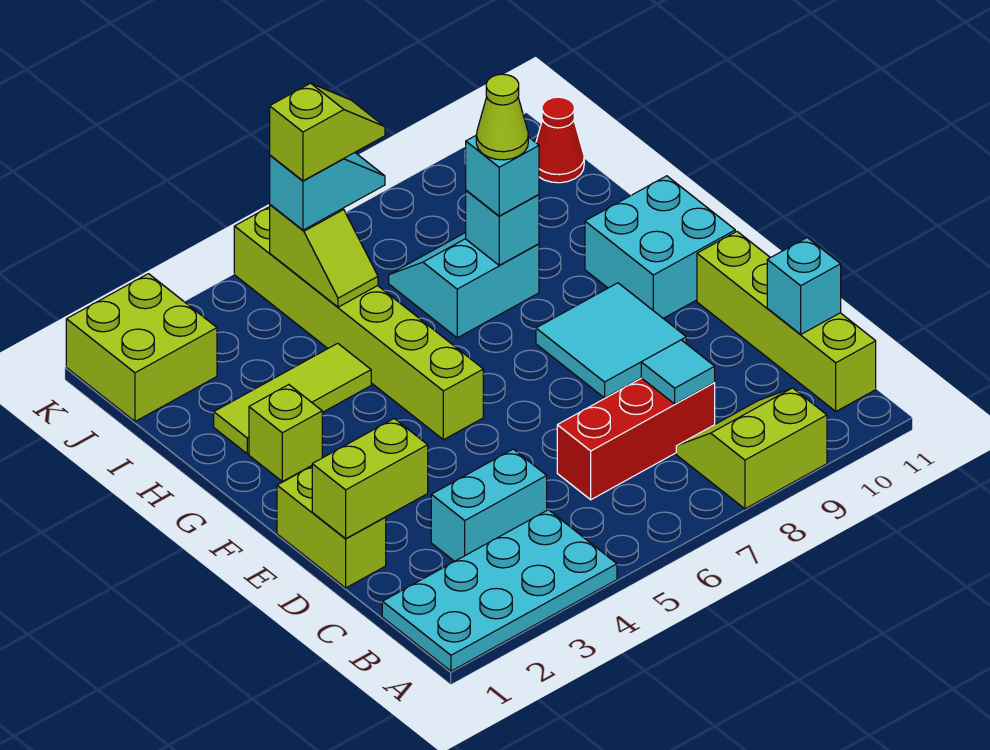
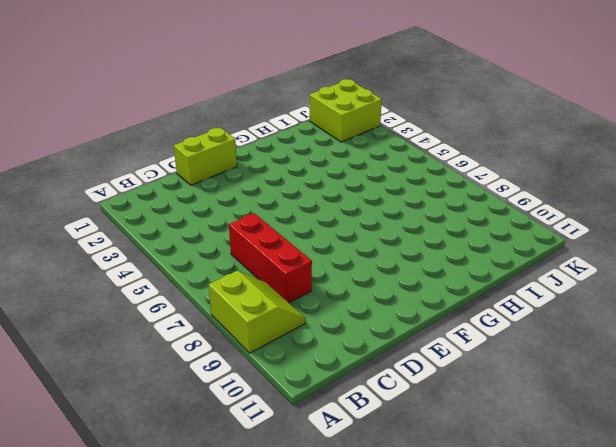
none -> cyan plate A1:B4 level 1
none -> lime brick B11:E11 level 1
none -> cyan brick C3:C4 level 1

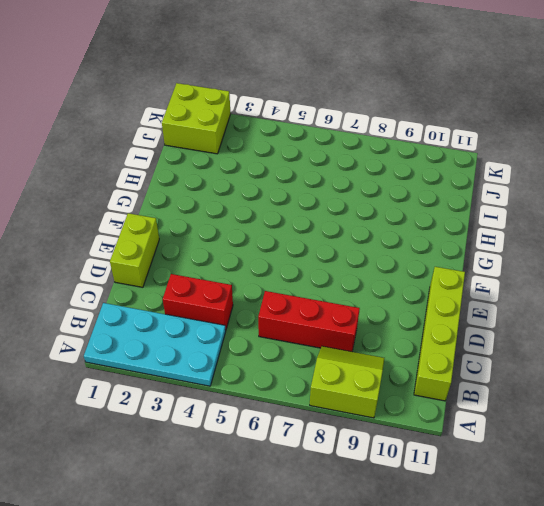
red brick C3:C4 level 1 -> cyan brick C3:C4 level 1
none -> cyan tile E8:F9 level 1
none -> lime brick F5:K5 level 1
none -> cyan brick F10:G11 level 1

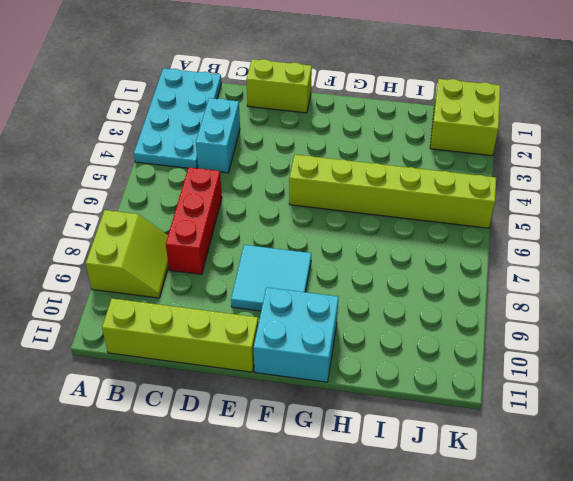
none -> lime brick G2 level 1
none -> lime tile H2:H4 level 1
none -> cyan slope H7:I8 level 1 top H

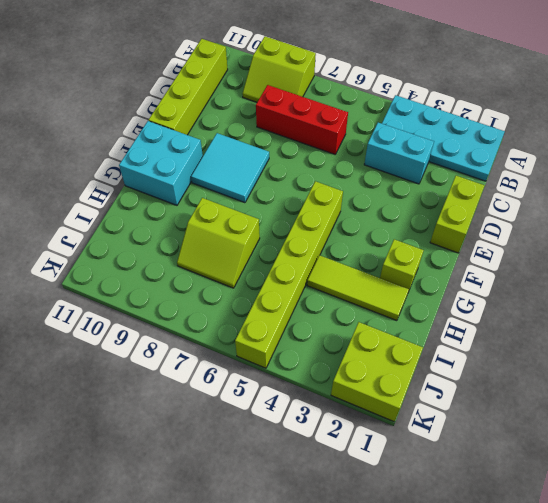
lime slope H7:I8 level 1 top H -> cyan slope H7:I8 level 1 top H
none -> red cone J11 level 1
none -> cyan tile C8 level 2
none -> cyan brick C11 level 2

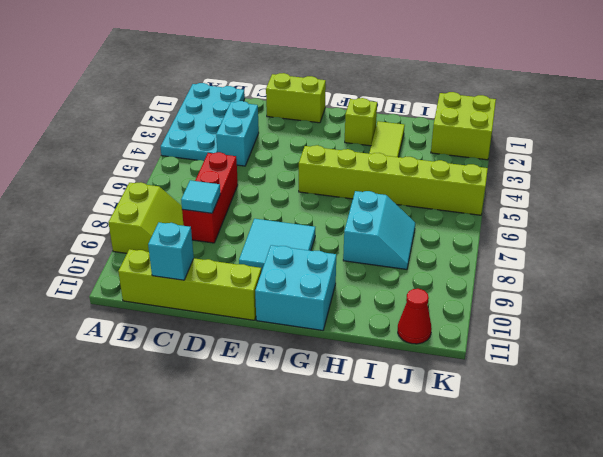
none -> lime brick D1:D2 level 2
none -> cyan brick H8 level 2
none -> lime slope I5:J5 level 2 top J

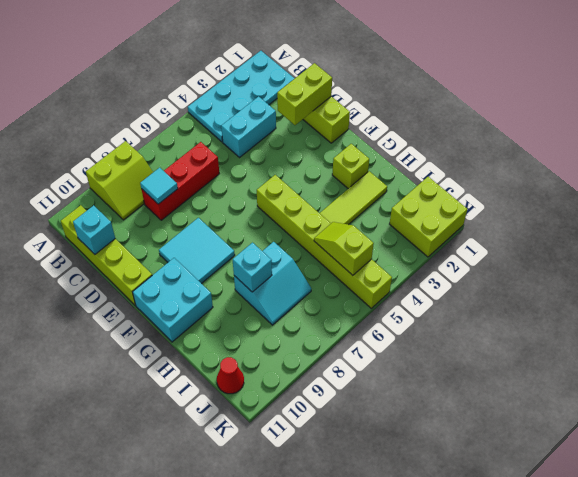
none -> cyan brick H8 level 3
none -> cyan slope J5:J6 level 3 top 5
none -> lime cone H8 level 4

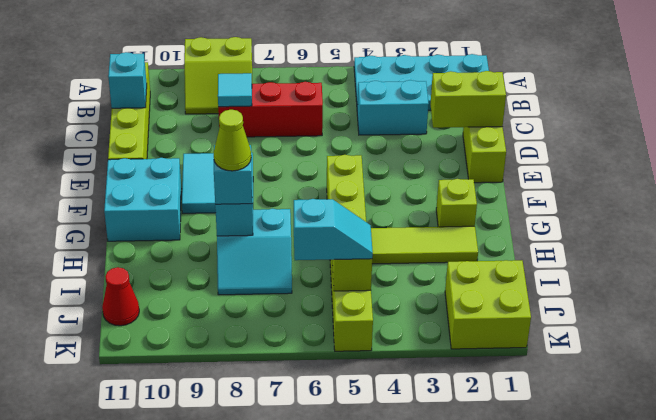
cyan slope J5:J6 level 3 top 6 -> cyan slope J5:J6 level 3 top 5
none -> lime slope J5:J6 level 4 top 5

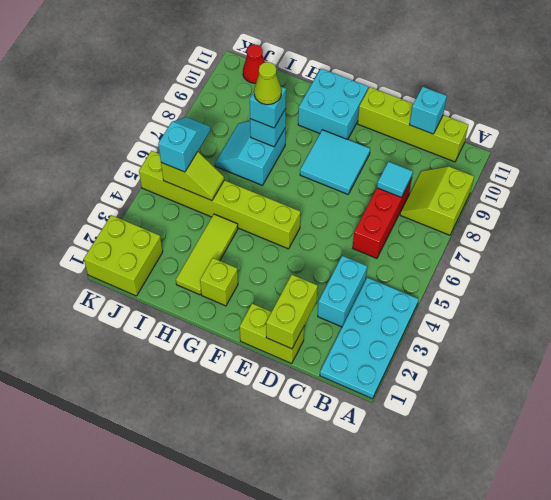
none -> lime slope J5:J6 level 4 top 5

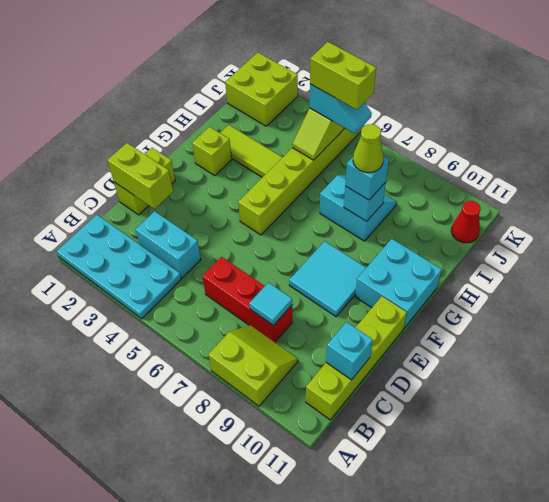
lime brick J5:J6 level 4 -> lime slope J5:J6 level 4 top 5

